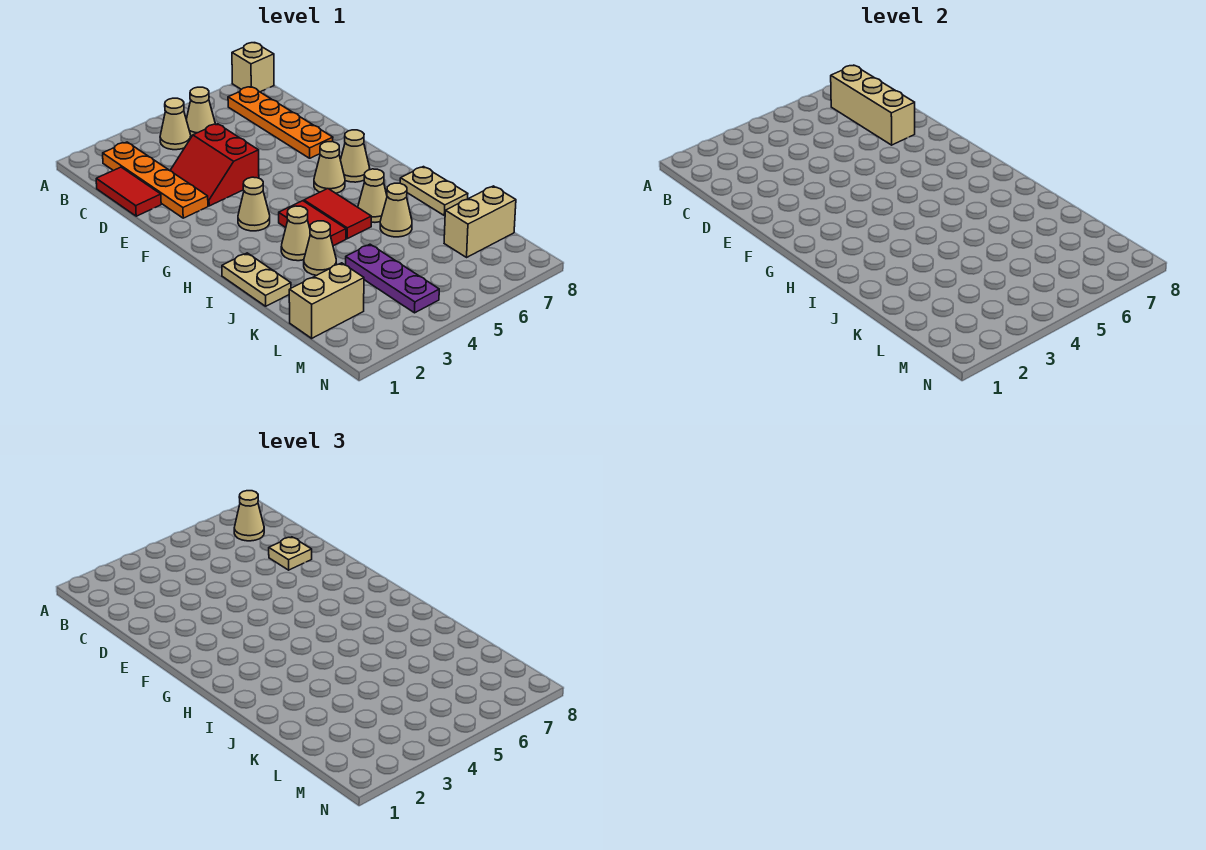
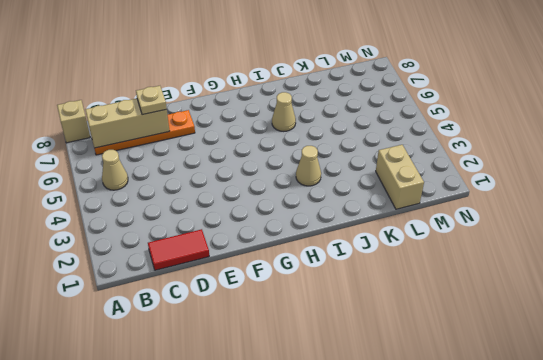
none -> orange plate B2:E2 level 1
none -> tan cone B4 level 1
none -> red slope D3:E4 level 1 top 4

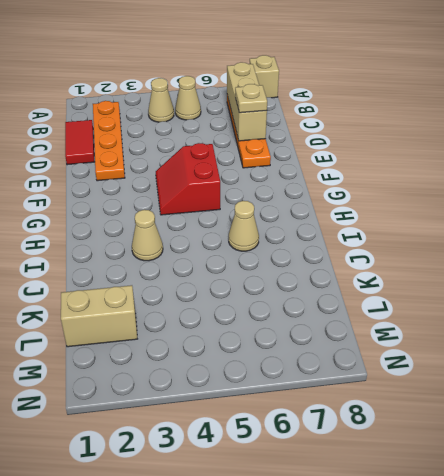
red slope F4:G5 level 1 top 5 -> red slope D3:E4 level 1 top 4
none -> tan cone G3 level 1
none -> tan cone G6 level 1
none -> tan cone G7 level 1

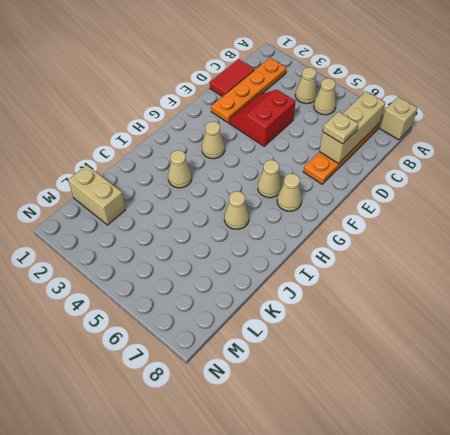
none -> red tile H4:I4 level 1
none -> red tile H5:I5 level 1
none -> tan plate I1:J1 level 1

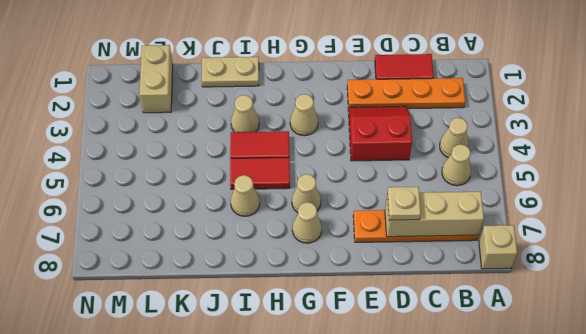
none -> tan plate I8:J8 level 1
none -> tan cone J3 level 1
none -> tan cone J6 level 1

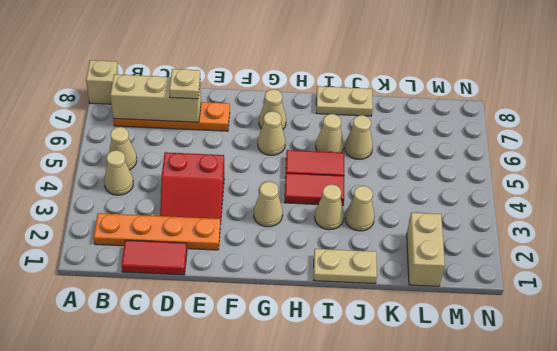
none -> purple plate K4:M4 level 1
none -> tan brick L7:L8 level 1
none -> tan cone B7 level 3

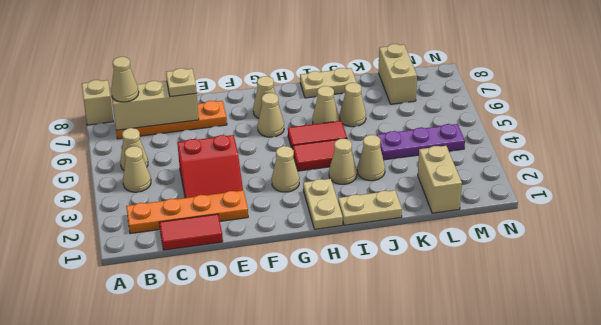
tan plate H1:H2 level 1 -> none

